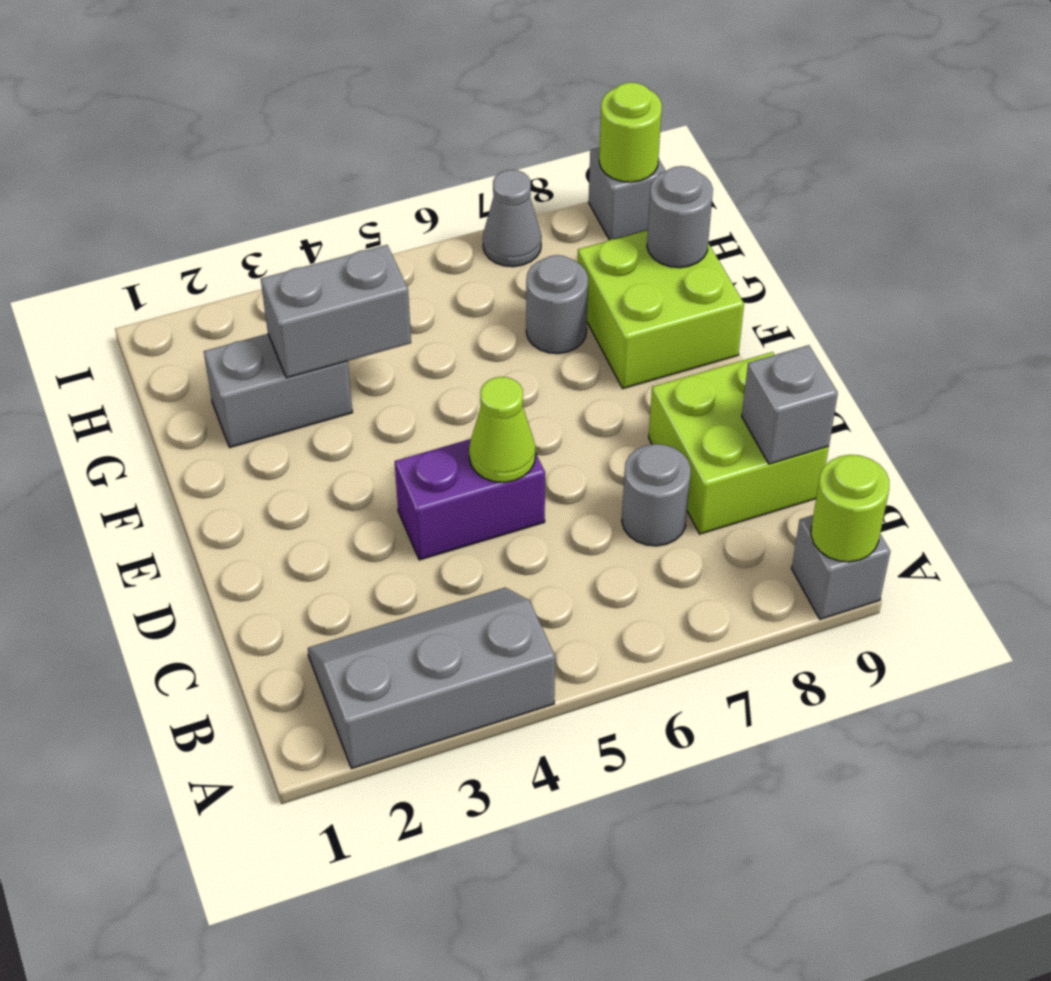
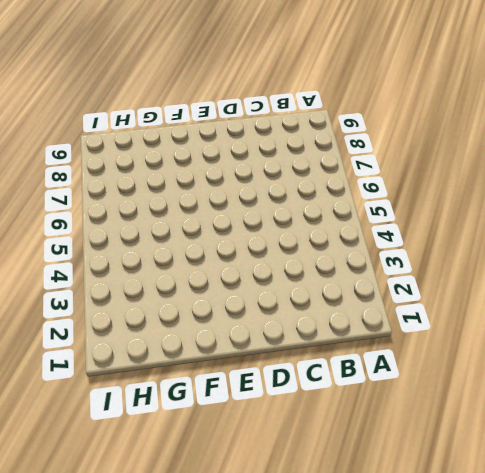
none -> grey slope A2:B4 level 1 top A
none -> grey brick A9 level 1
none -> grey round brick C7 level 1

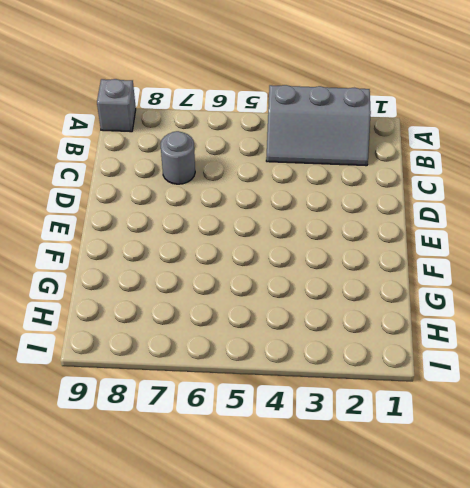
none -> lime brick C8:D9 level 1
none -> purple brick D4:D5 level 1
none -> lime brick F8:G9 level 1

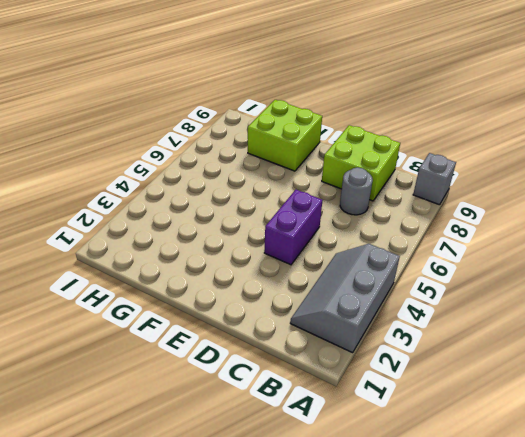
none -> grey brick G2:G3 level 1
none -> grey round brick G7 level 1
none -> grey cone I7 level 1

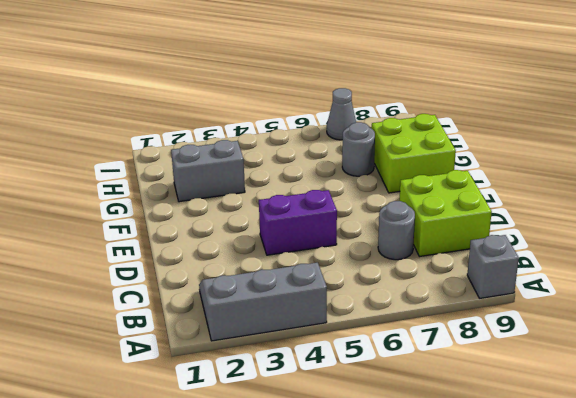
none -> grey brick I9 level 1
none -> lime round brick A9 level 2
none -> grey brick C9 level 2

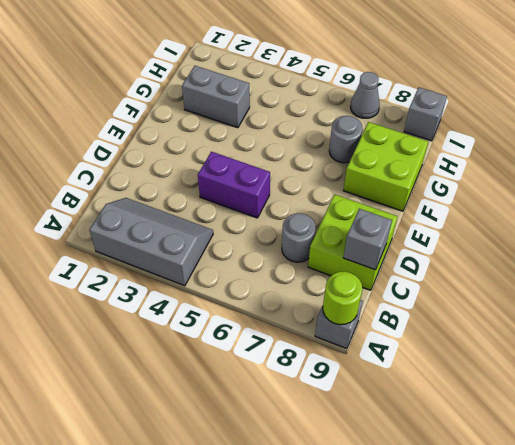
none -> lime cone D5 level 2
none -> grey brick G3:G4 level 2
none -> grey round brick G9 level 2

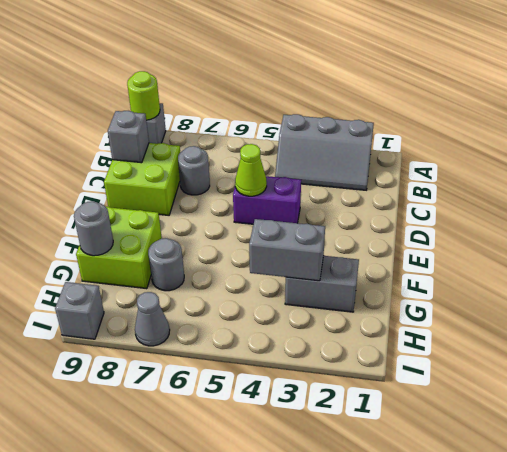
none -> lime round brick I9 level 2

